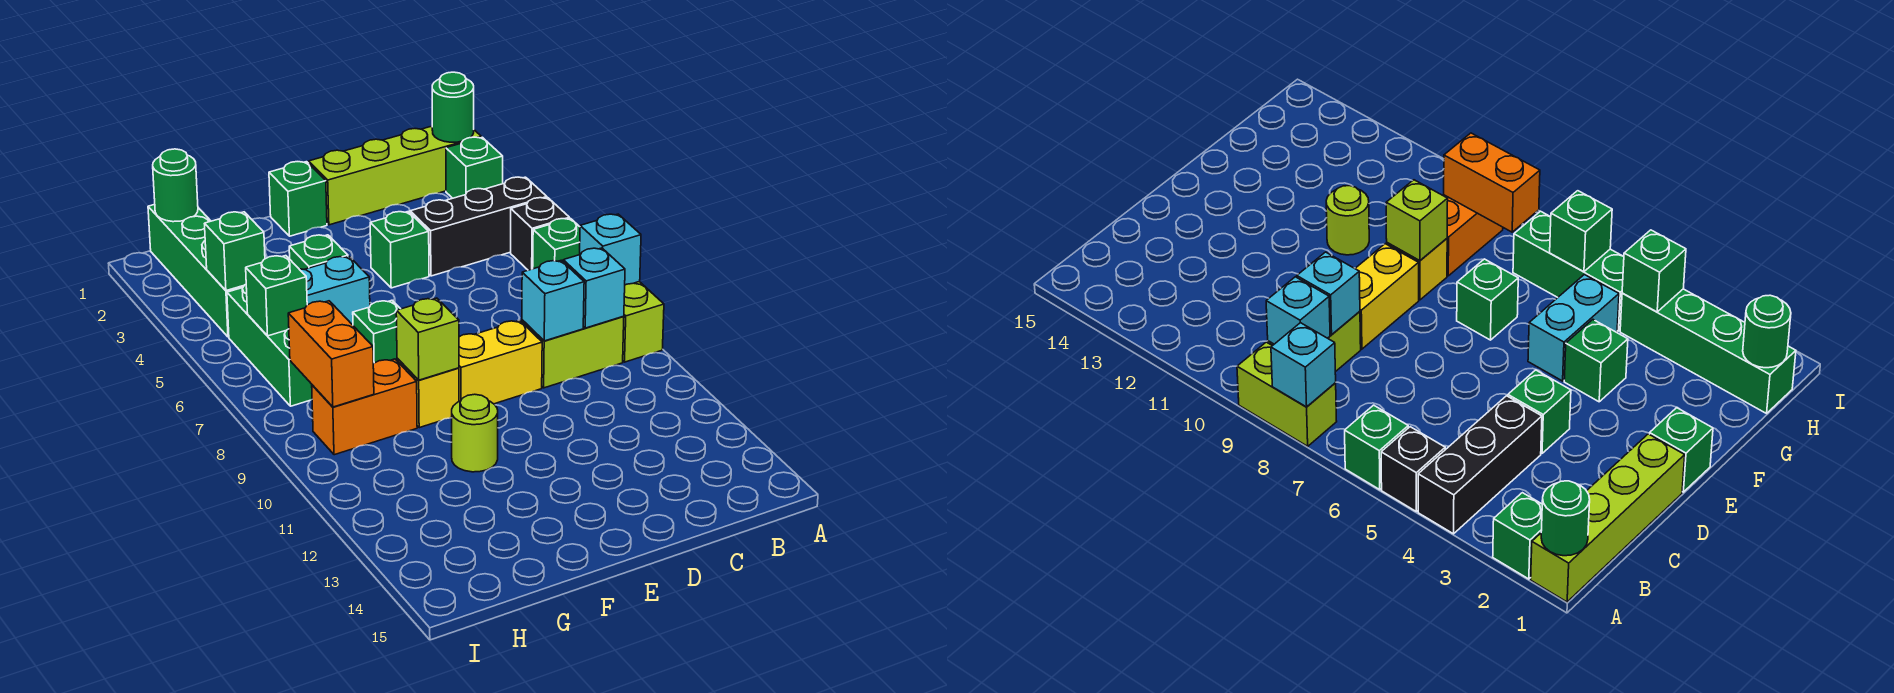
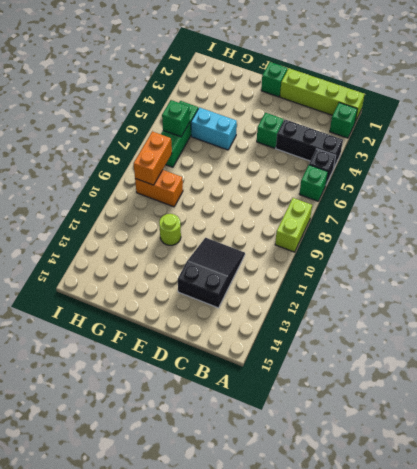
black slope C11:D13 level 1 top 13 -> none
none -> lime brick B9:C9 level 1
none -> yellow brick D9:E9 level 1
none -> green brick F4 level 1

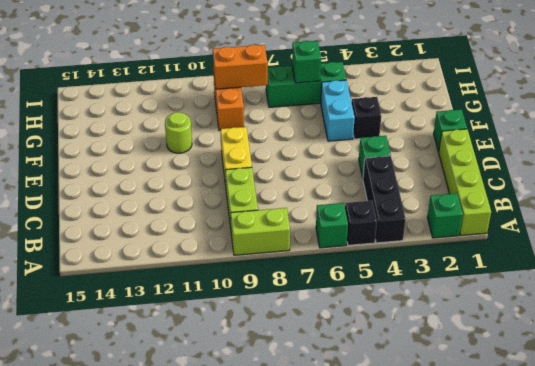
black brick F4 level 1 -> green brick F4 level 1
none -> green brick F7 level 1
none -> yellow brick F9 level 1
none -> green brick H1:H4 level 1

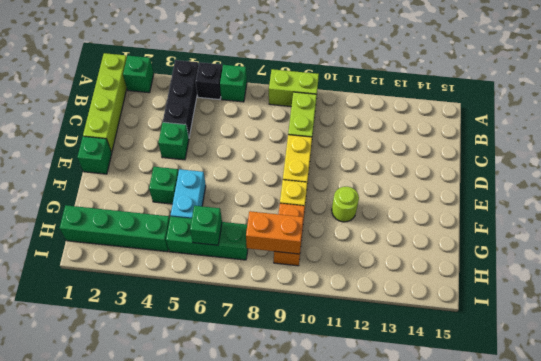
none -> green brick F7 level 1
none -> green round brick A1 level 2
none -> cyan brick A8 level 2

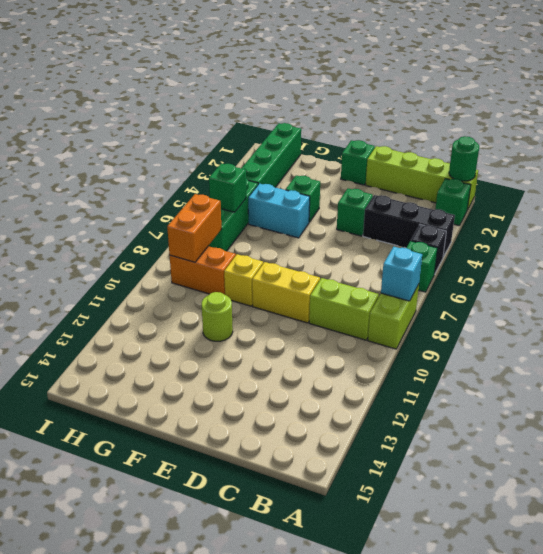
none -> green brick F7 level 1
none -> cyan brick B9 level 2
none -> cyan brick C9 level 2

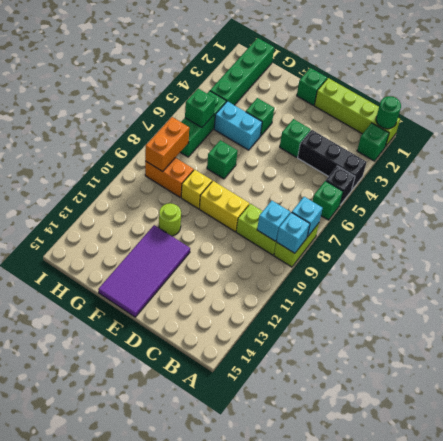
cyan brick A9 level 2 -> cyan brick C9 level 2
purple tile E12:F15 level 1 -> none
none -> lime brick F9 level 2
none -> green round brick H1 level 2
none -> green brick H4 level 2

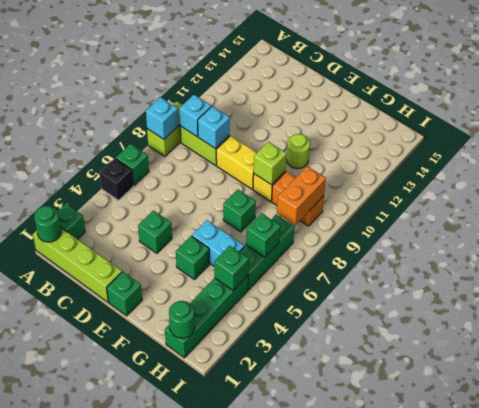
none -> black brick A4:C4 level 1

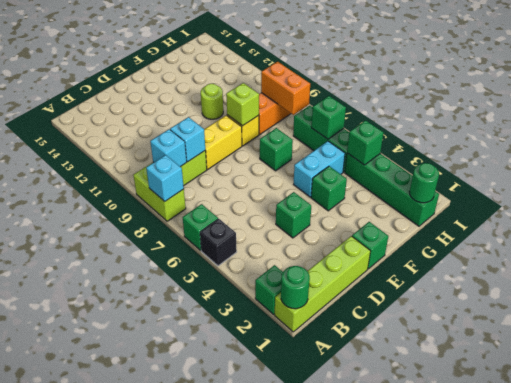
none -> black brick A4:C4 level 1

